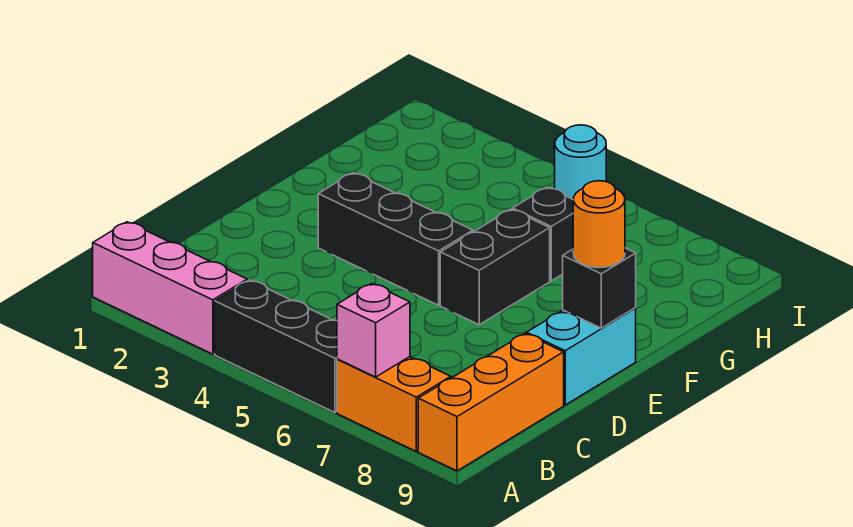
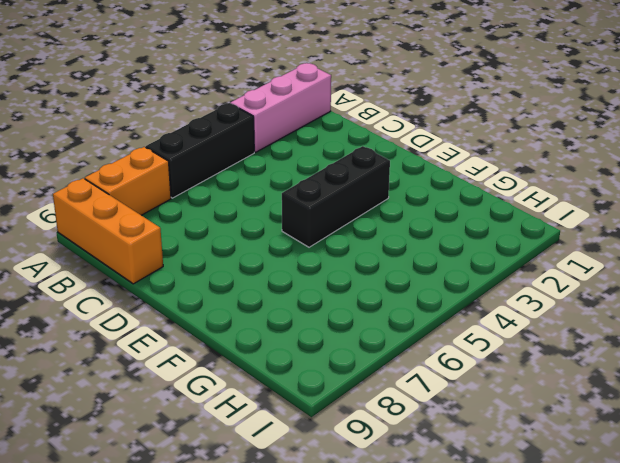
none -> cyan brick D9:E9 level 1
none -> black brick E6:F6 level 1
none -> black brick G6 level 1

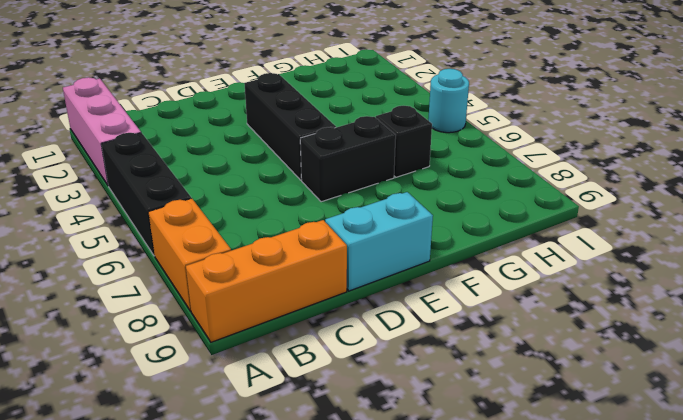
none -> pink brick A7 level 2
none -> black brick E9 level 2
none -> orange round brick E9 level 3

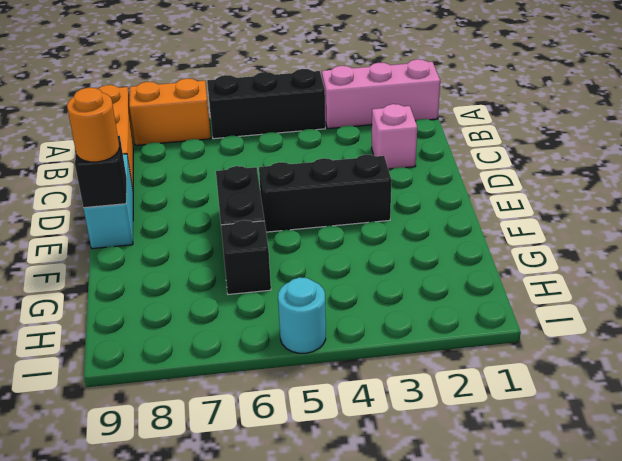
pink brick C2 level 1 -> pink brick A7 level 2

